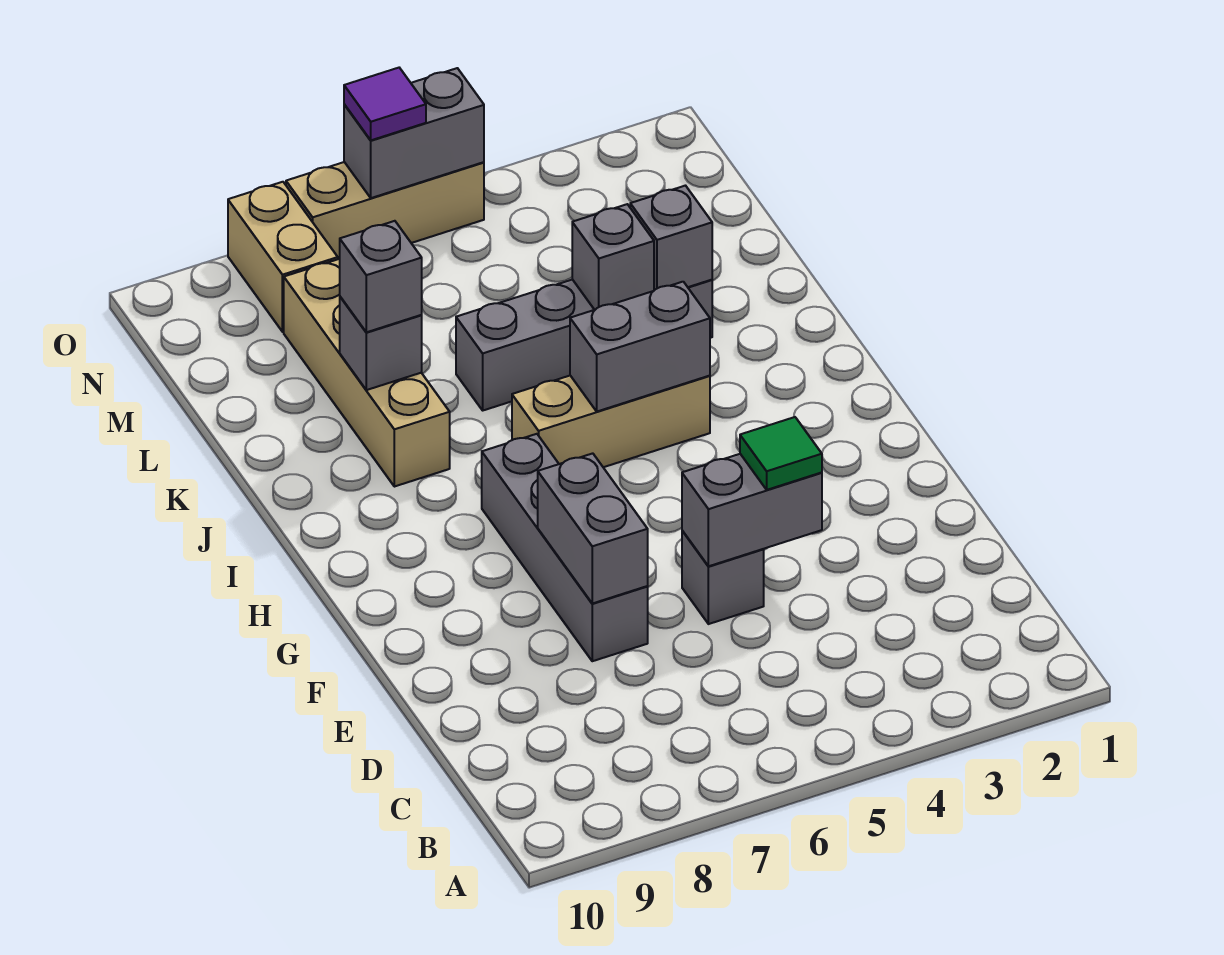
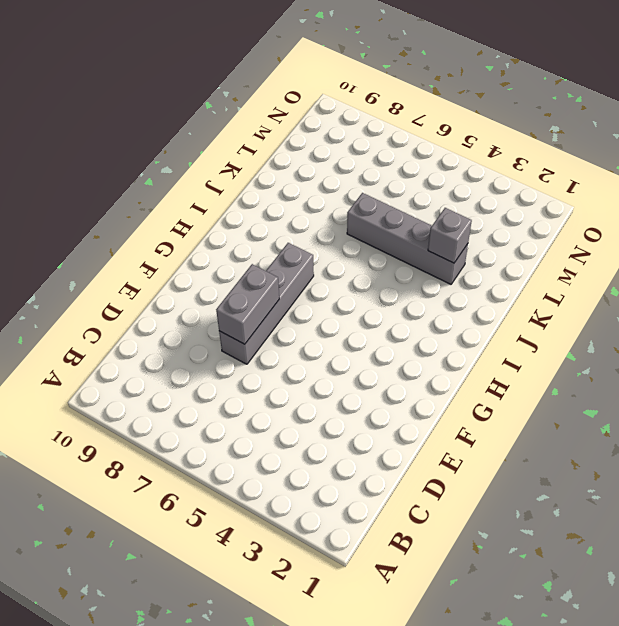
none -> grey brick E5 level 1
none -> tan brick I4:I6 level 1
none -> tan brick J8:M8 level 1

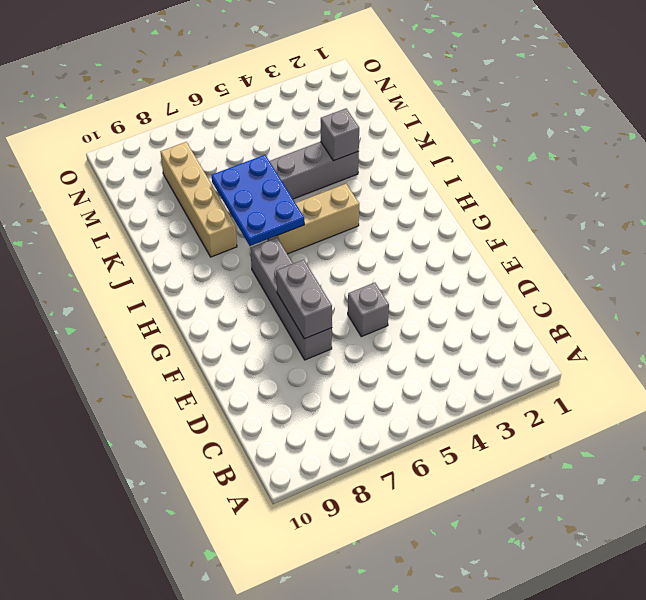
blue plate I6:K7 level 2 -> none
none -> tan brick N8:O8 level 1
none -> tan brick O5:O7 level 1
none -> grey brick E4:E5 level 2

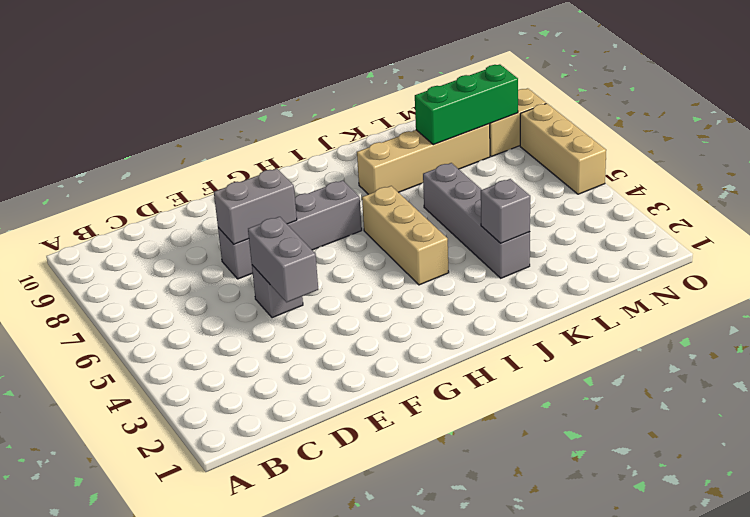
green brick L8:N8 level 2 -> none
none -> grey brick I4:I5 level 2
none -> grey brick K4 level 2
none -> grey brick K8 level 2

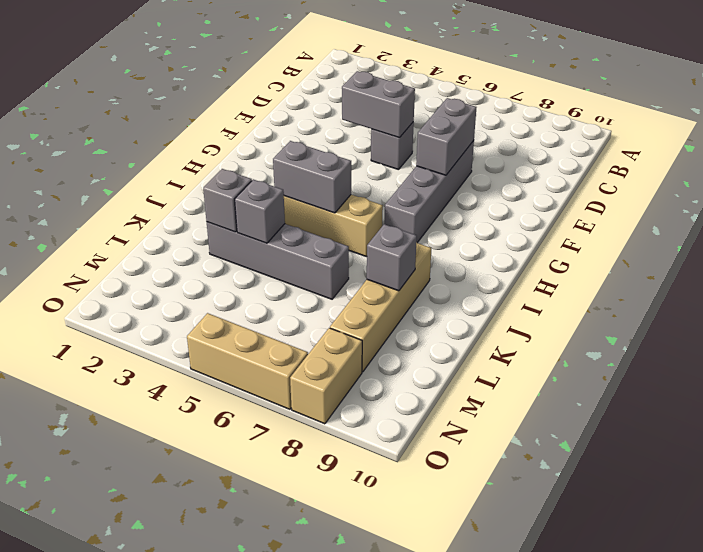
none -> grey brick O5:O6 level 2
none -> green tile E4 level 3
none -> grey brick K8 level 3

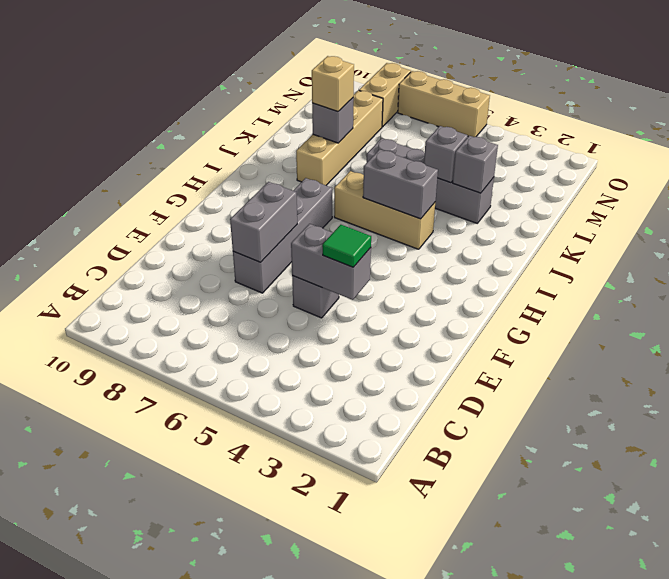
tan brick K8 level 3 -> grey brick K8 level 3
none -> grey brick O5:O6 level 2
none -> purple tile O6 level 3

